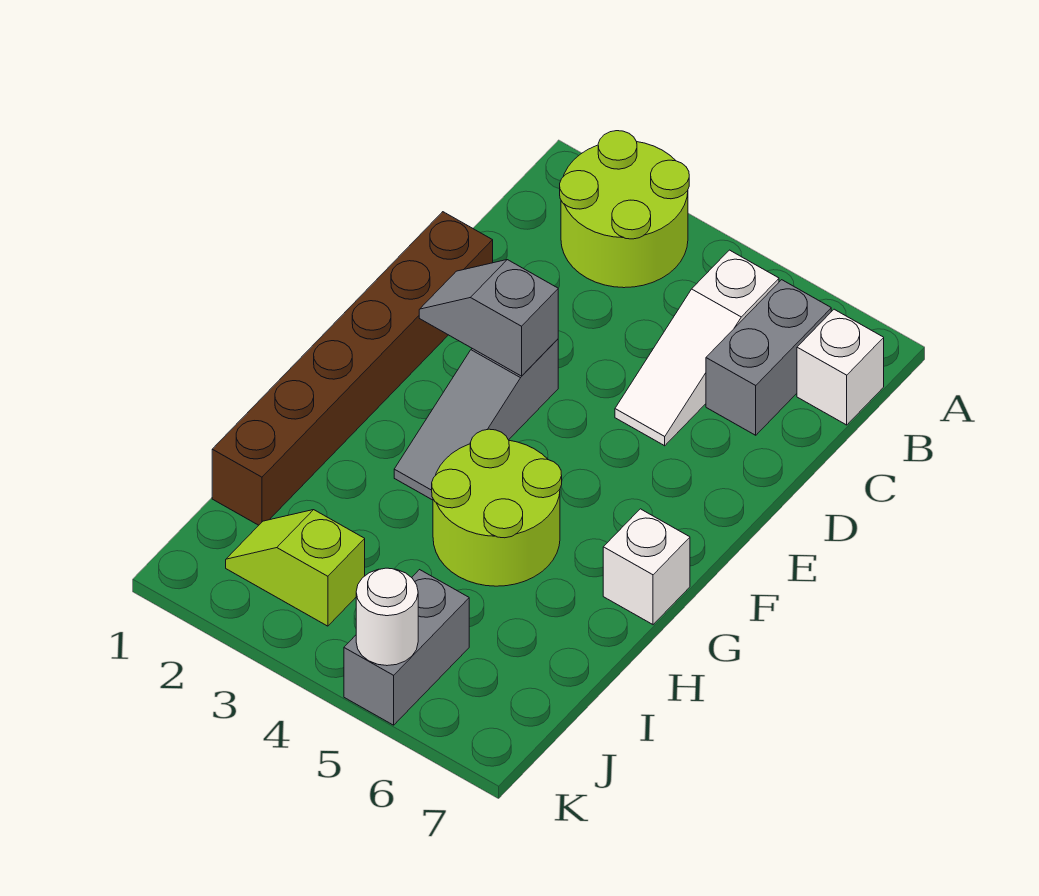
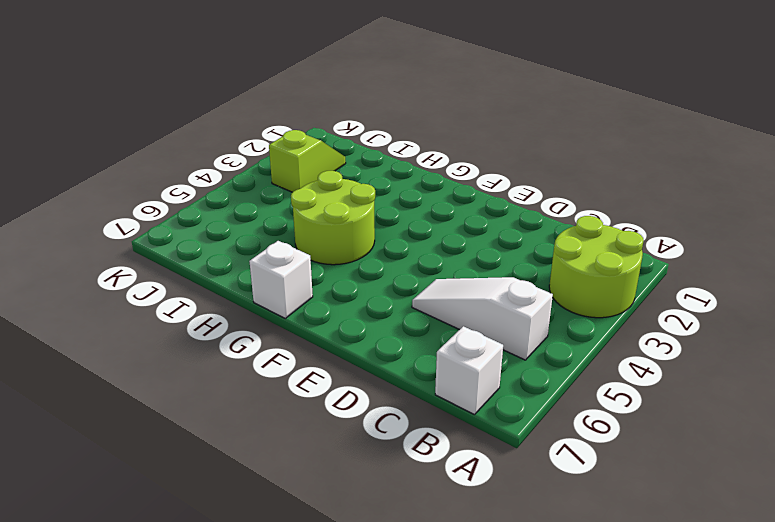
none -> grey brick B6:C6 level 1
none -> brown brick D1:I1 level 1
none -> grey slope E3:G3 level 1 top E

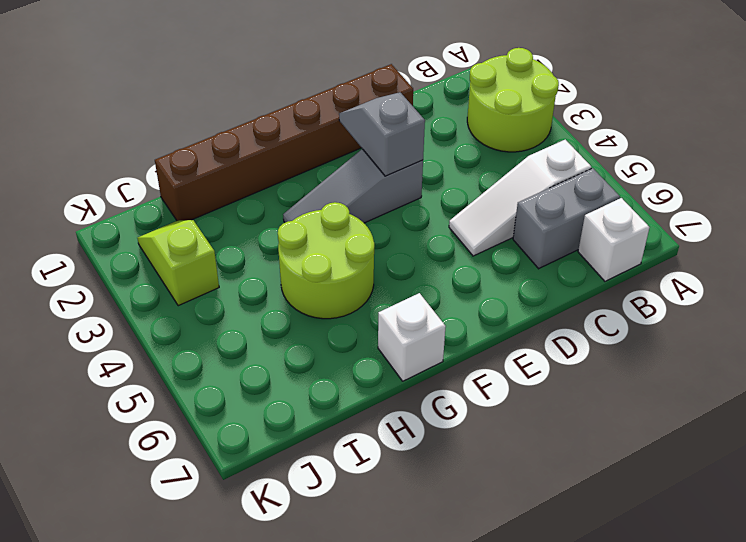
none -> grey brick J5:K5 level 1
none -> white round brick K5 level 2

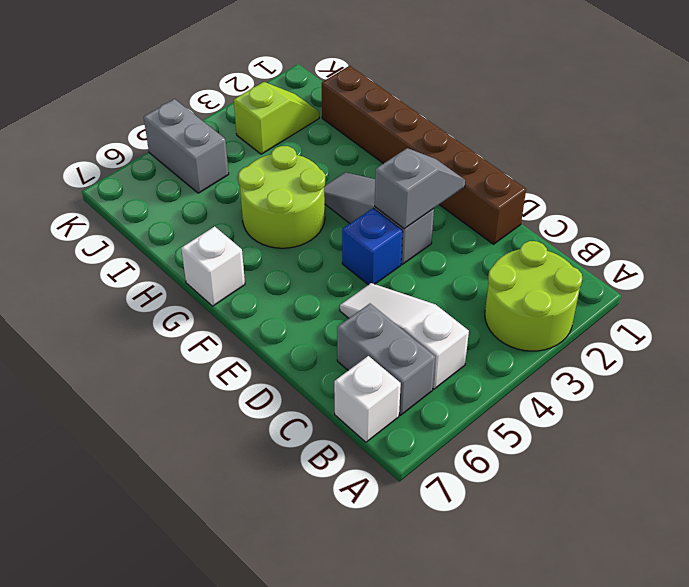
blue brick E4 level 1 -> none
none -> white round brick K5 level 2

